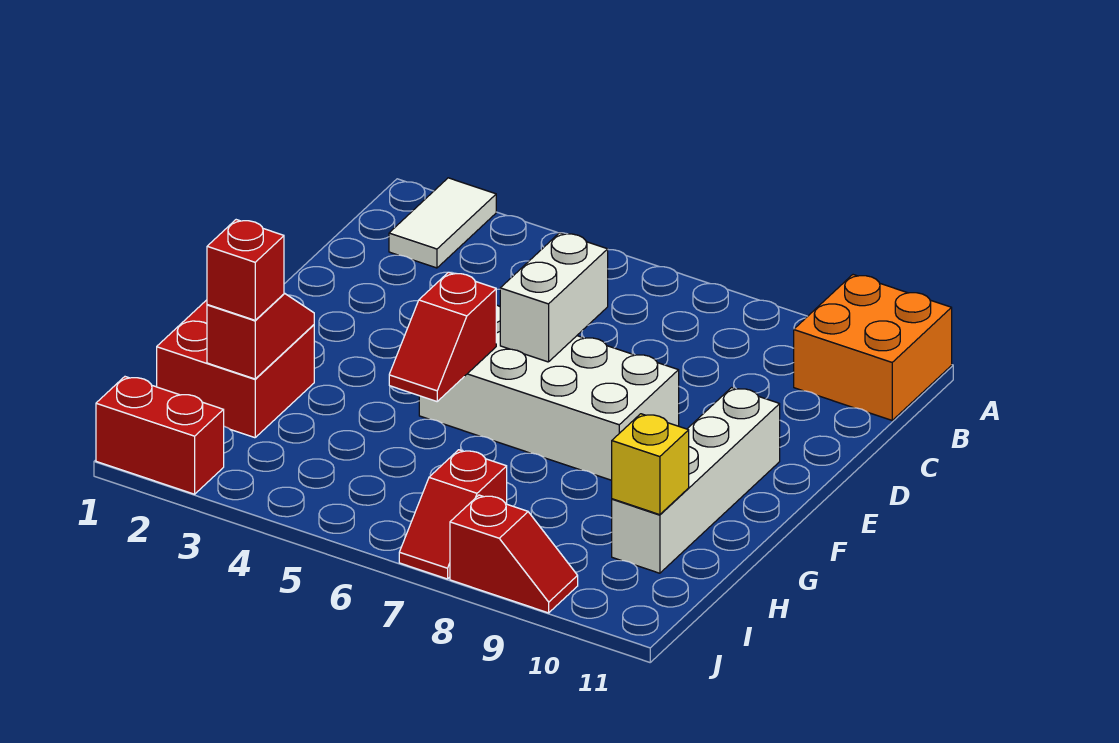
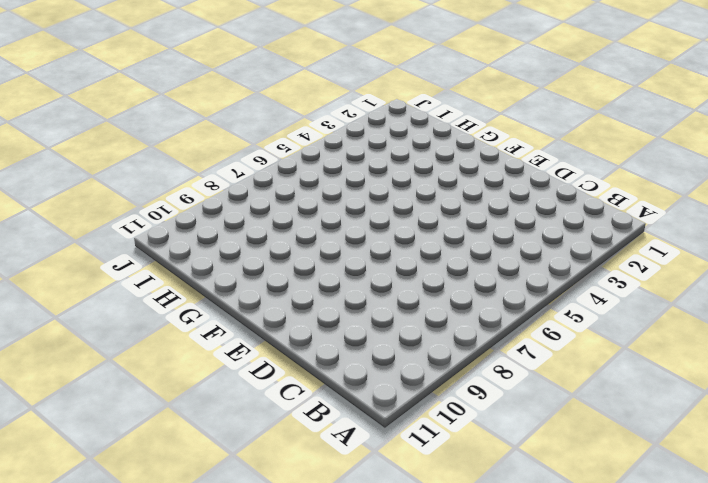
none -> white tile A2:B2 level 1
none -> orange brick A10:B11 level 1
none -> white brick E5:F8 level 1

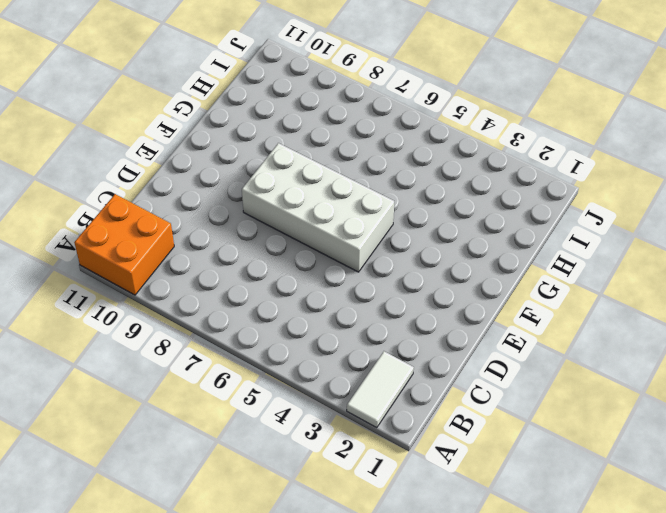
none -> white brick E10:H10 level 1
none -> red brick G1:H2 level 1
none -> red slope I7:J7 level 1 top I

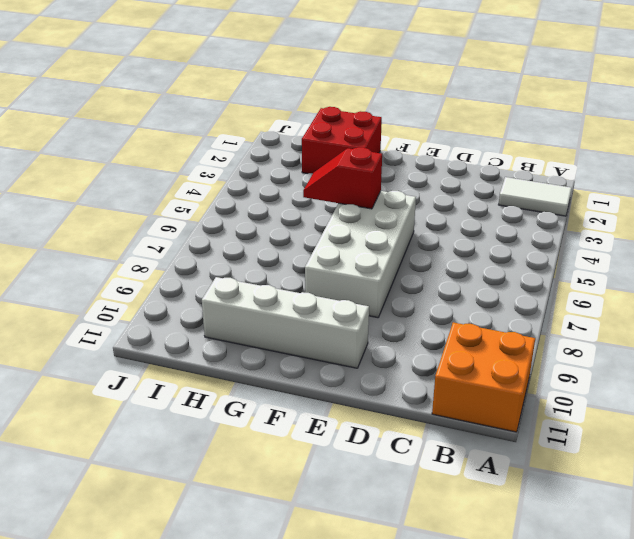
none -> red slope I7:J7 level 1 top I
none -> red brick J1:J2 level 1
none -> red slope J8:J9 level 1 top 8

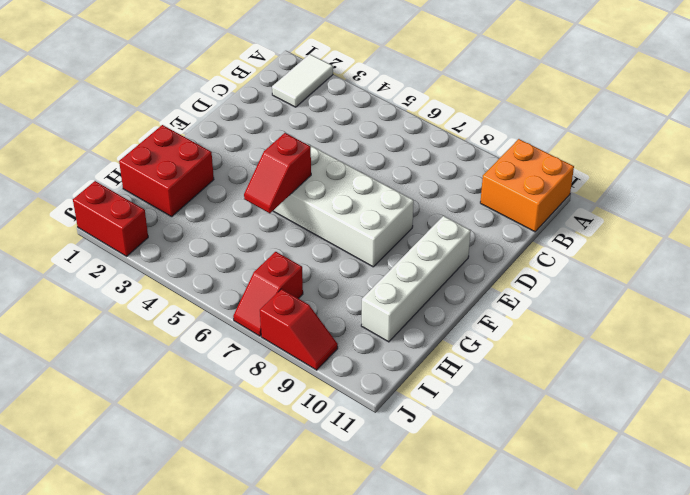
none -> white brick D6:E6 level 2
none -> red slope G2:H2 level 2 top H
none -> yellow brick H10 level 2

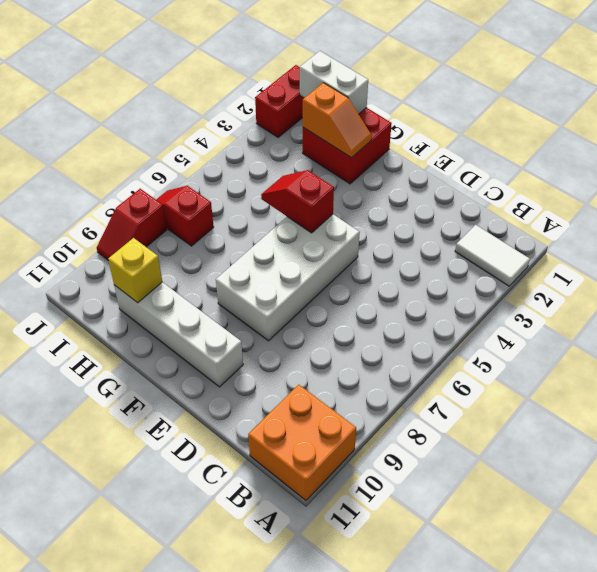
orange slope G2:H2 level 2 top H -> red slope G2:H2 level 2 top H
white brick H1:I1 level 2 -> white brick D6:E6 level 2
none -> red brick H2 level 3

